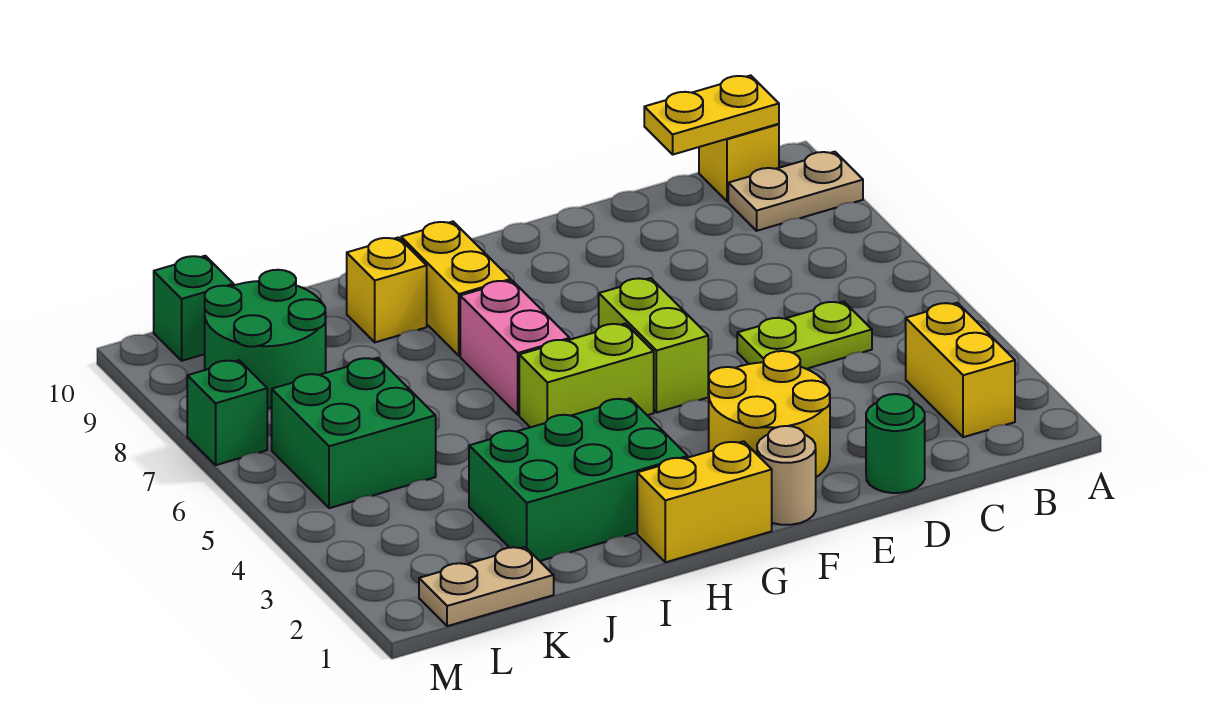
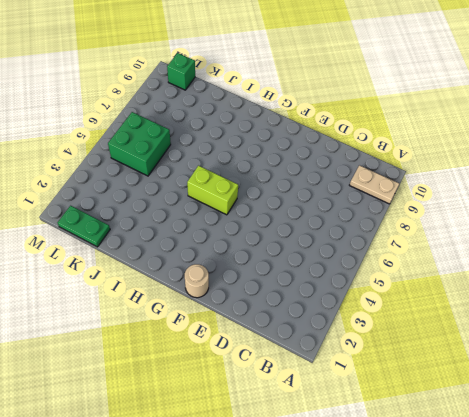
green plate K1:L1 level 1 -> tan plate K1:L1 level 1
none -> yellow brick B2:B3 level 1
none -> yellow brick B10 level 1
none -> lime plate C5:D5 level 1

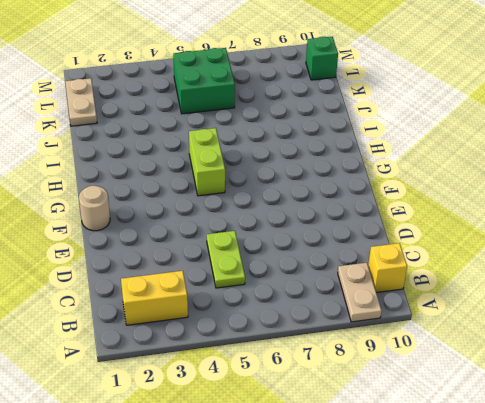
none -> green round brick D1 level 1
none -> yellow round brick E2:F3 level 1
none -> lime brick F5:F6 level 1

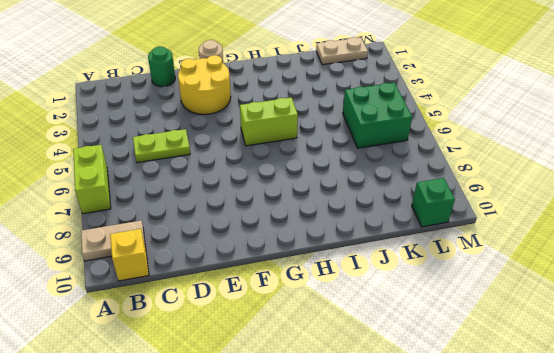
lime brick A6:A7 level 1 -> lime brick F5:F6 level 1
none -> yellow brick B2:B3 level 1
none -> yellow brick G1:H1 level 1
none -> green brick H2:J3 level 1

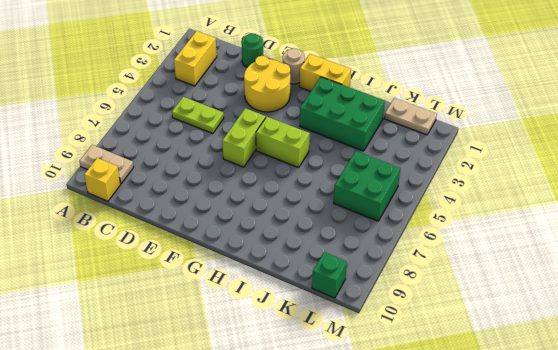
none -> pink brick H6:H7 level 1
none -> yellow brick H8:H9 level 1
none -> yellow brick I9 level 1

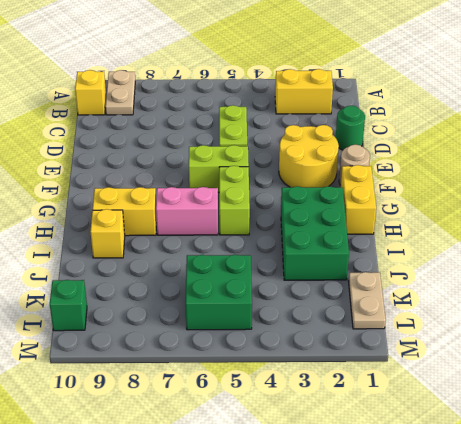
none -> green round brick K8:L9 level 1
none -> green brick M7 level 1
none -> yellow plate B10:C10 level 2

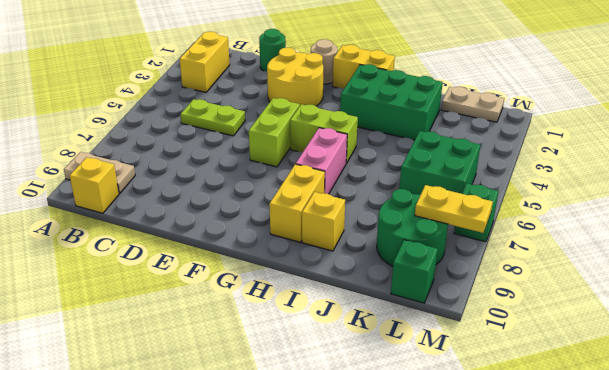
yellow plate L8:M8 level 2 -> yellow plate B10:C10 level 2

